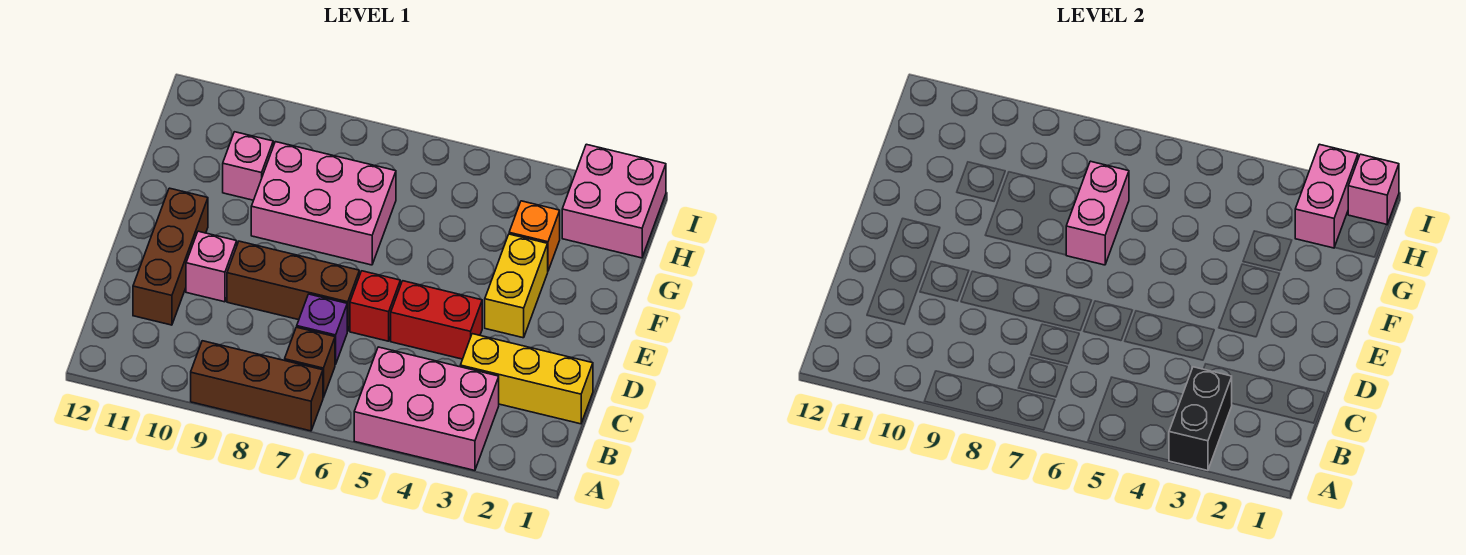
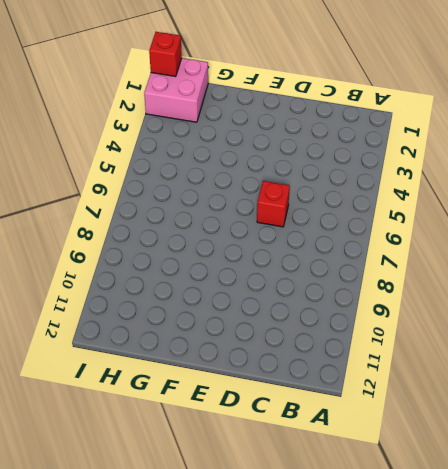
red brick I1 level 2 -> pink brick I1 level 2
none -> pink brick A3:B5 level 1
none -> brown brick A7:A9 level 1
none -> brown brick B7 level 1

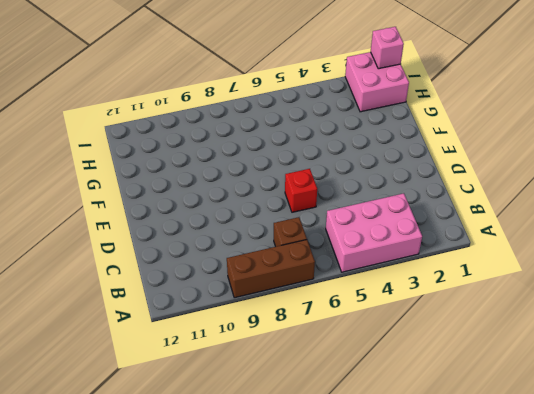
none -> yellow brick C1:C3 level 1
none -> purple brick C7 level 1
none -> brown brick C11:E11 level 1

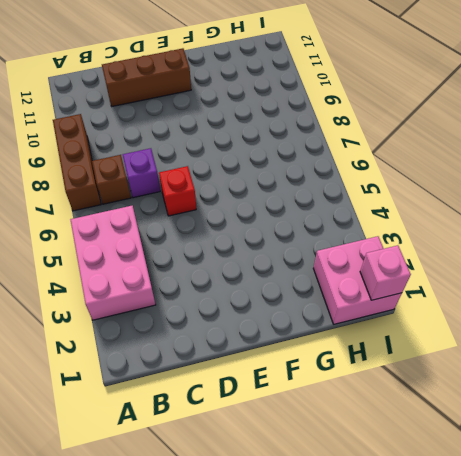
none -> yellow brick C1:C3 level 1
none -> red brick D4:D5 level 1
none -> brown brick D7:D9 level 1

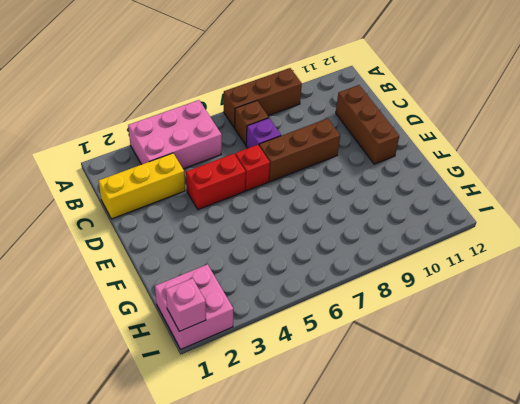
none -> pink brick D10 level 1
none -> yellow brick E3:F3 level 1
none -> pink brick F7:G9 level 1

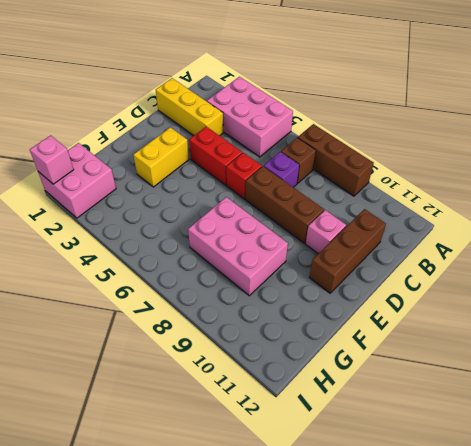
none -> orange brick G3 level 1
none -> pink brick G10 level 1
none -> black brick A3:B3 level 2

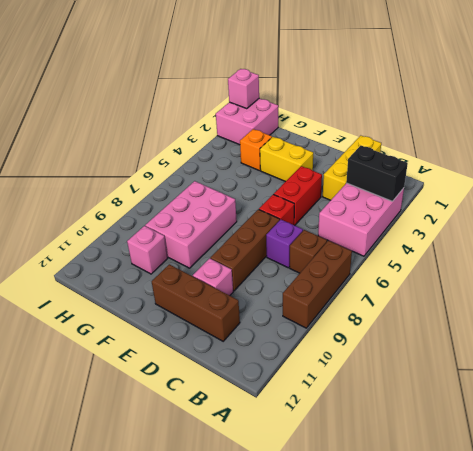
none -> pink brick F7:G7 level 2
none -> pink brick H2:I2 level 2

